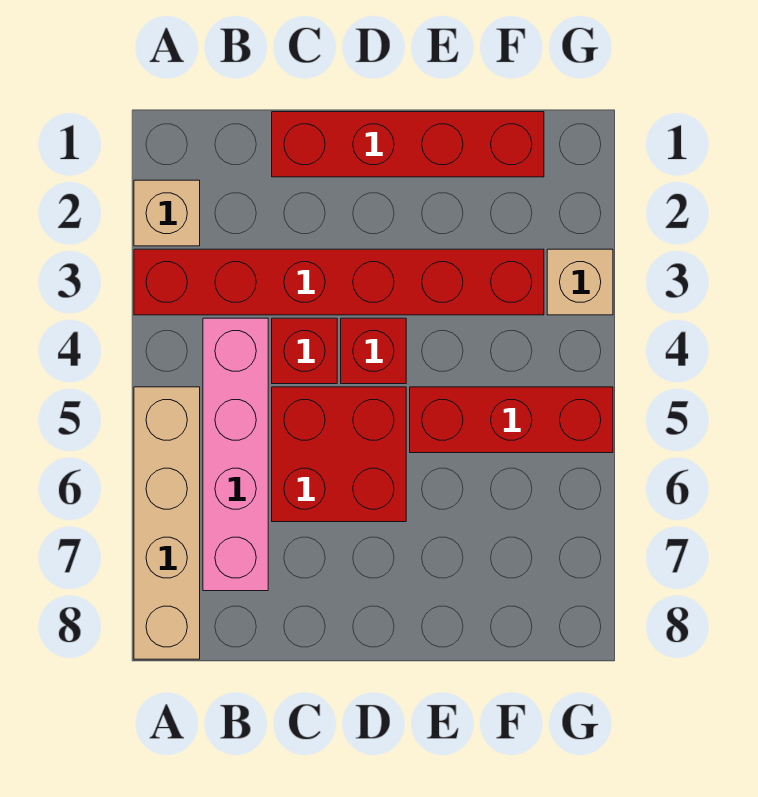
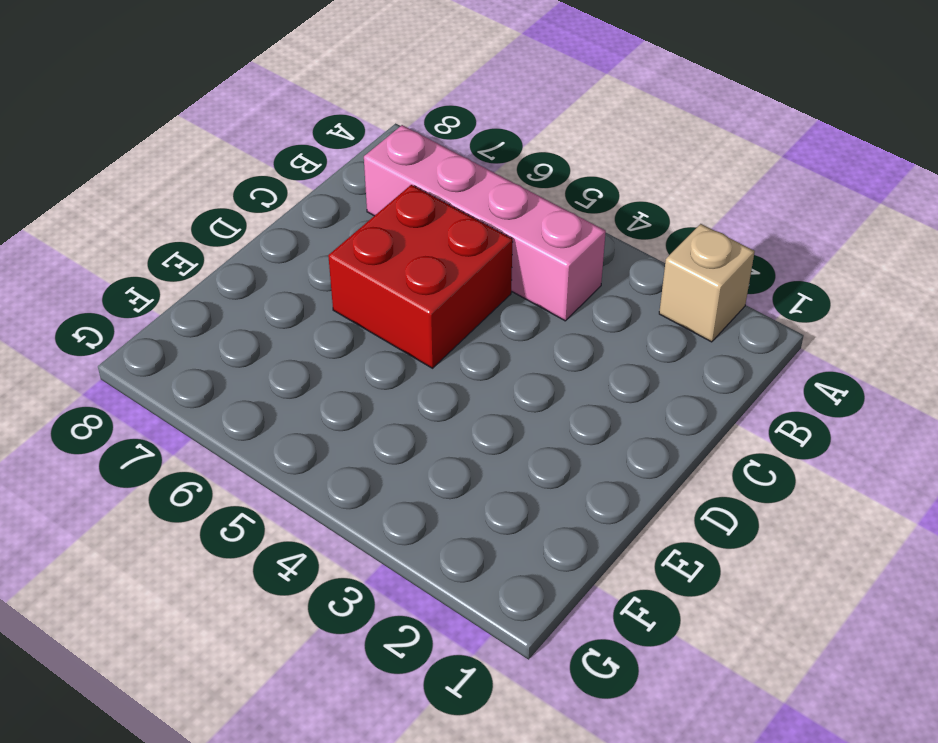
none -> red brick A3:F3 level 1
none -> tan brick A5:A8 level 1

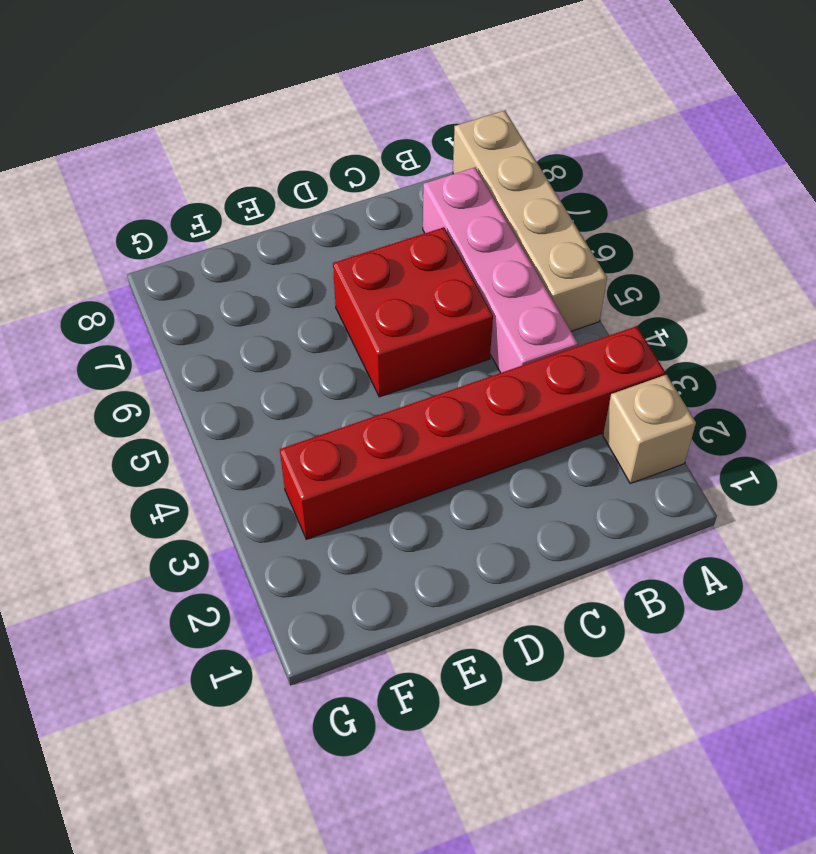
none -> red brick C1:F1 level 1
none -> red brick C4 level 1

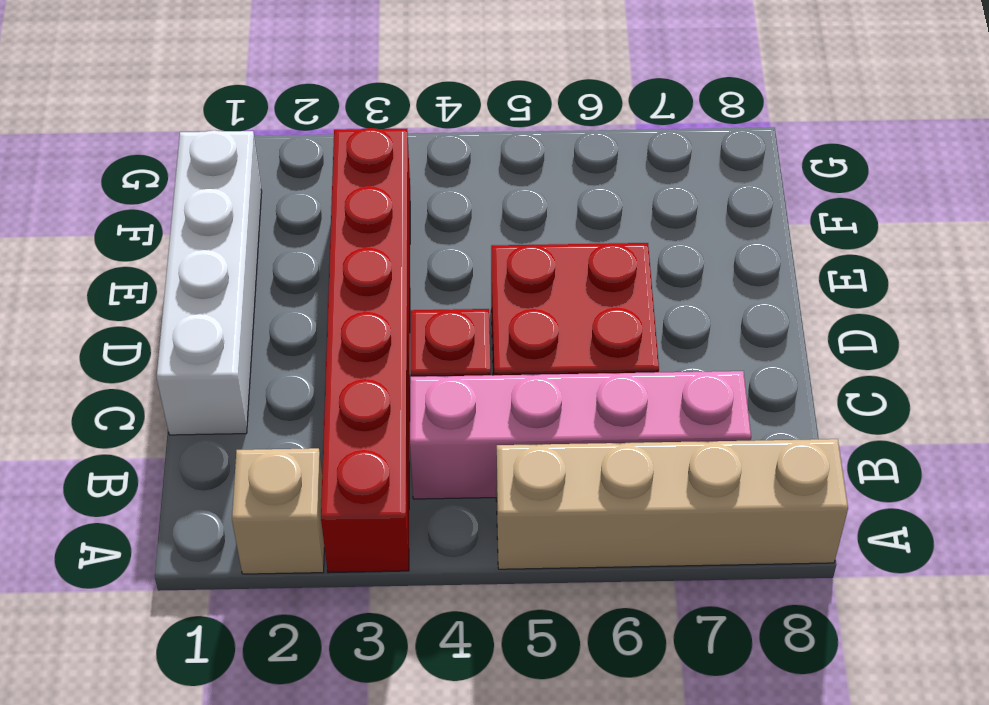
white brick C1:F1 level 1 -> red brick C1:F1 level 1
none -> red brick D4 level 1
none -> red brick E5:G5 level 1

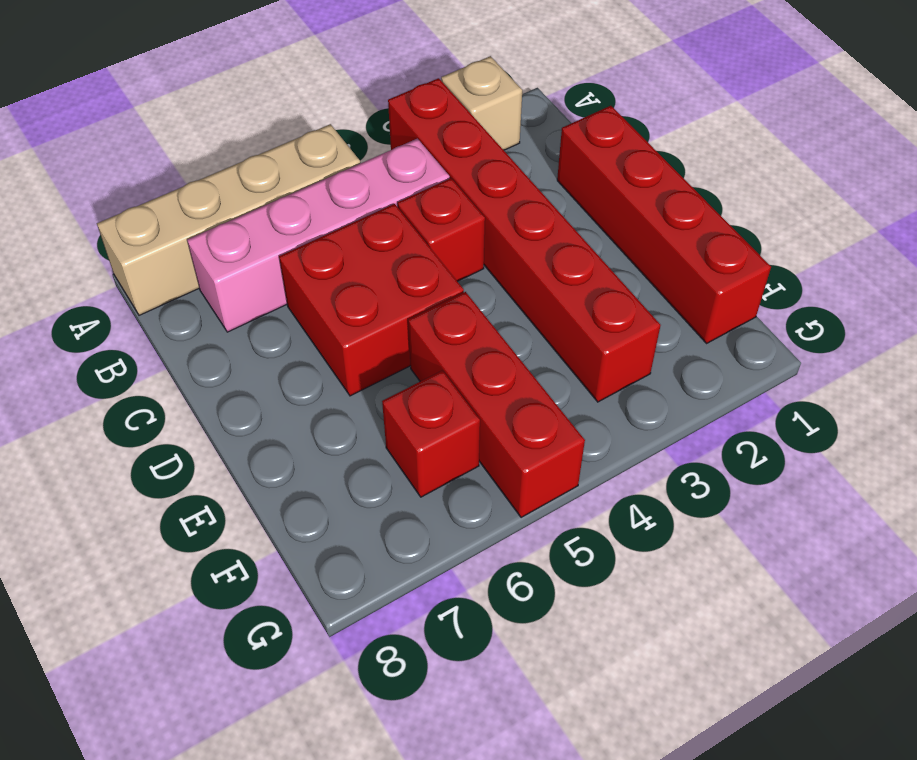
red brick F6 level 1 -> red brick D4 level 1
none -> tan brick G3 level 1

